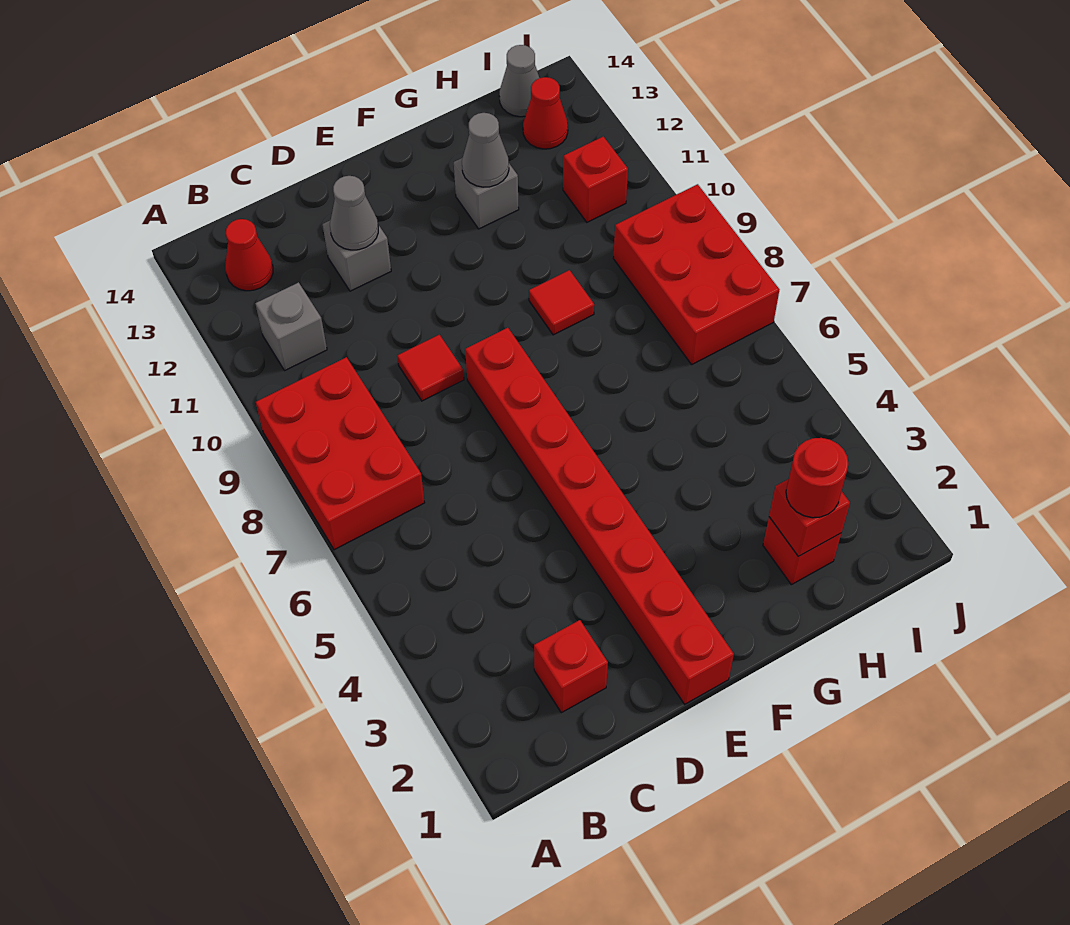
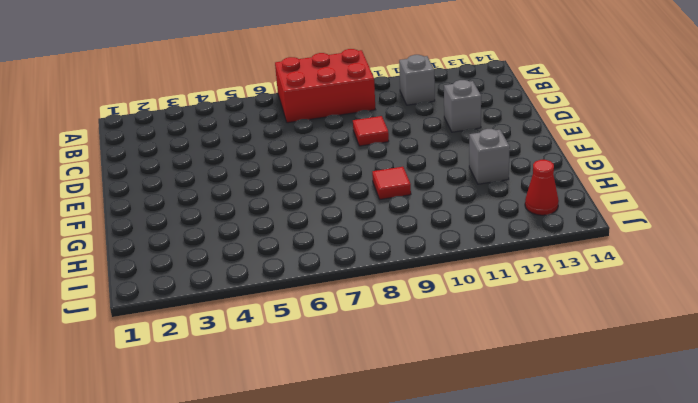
none -> red cone B13 level 1
none -> red brick C2 level 1
none -> red brick E1:E8 level 1

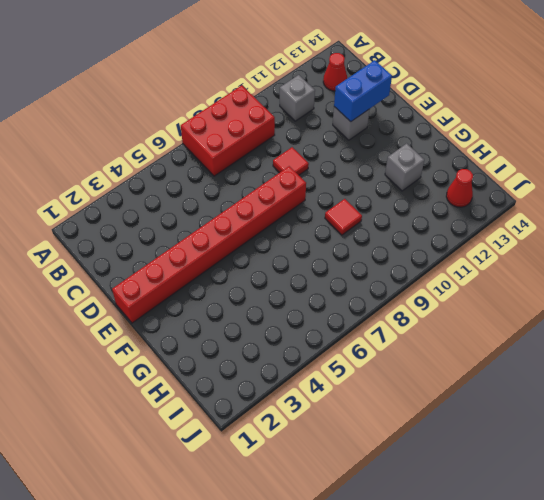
blue brick D12:D13 level 2 -> grey cone D12 level 2
none -> red brick C2 level 1
none -> red brick H2 level 1
none -> red brick I7:J9 level 1

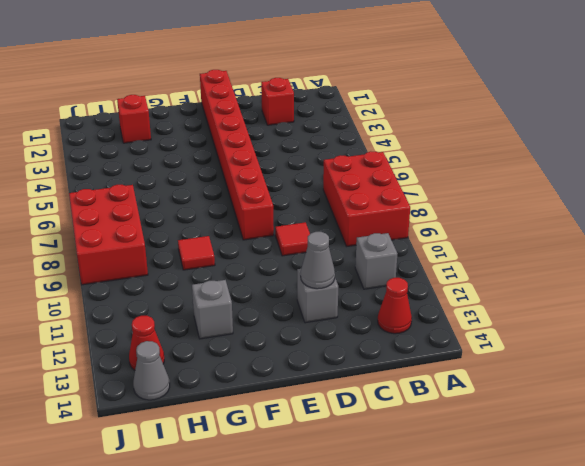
none -> red brick I11 level 1
none -> grey cone G12 level 2
none -> red brick H2 level 2

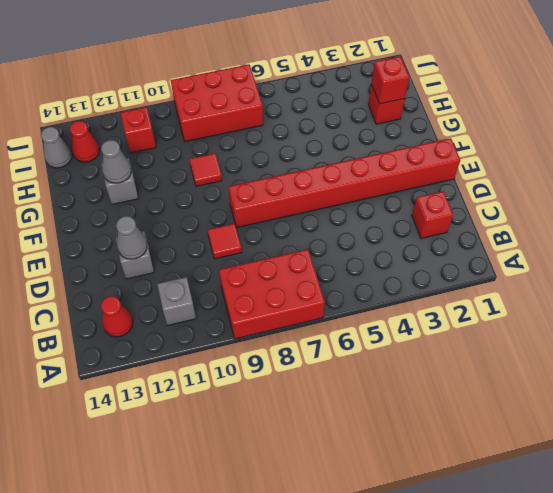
none -> red round brick H2 level 3

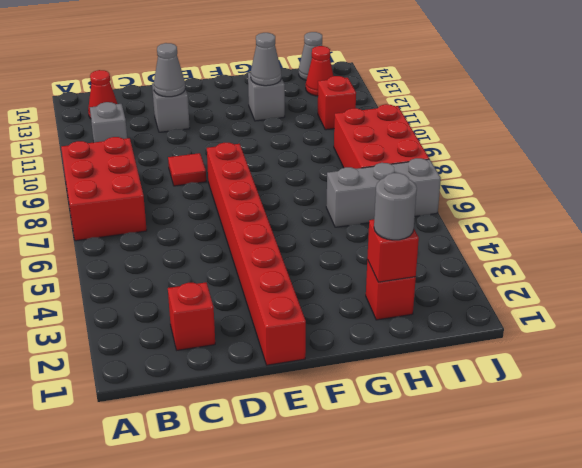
grey round brick H2 level 3 -> red round brick H2 level 3
grey brick H6:J6 level 1 -> none
none -> red tile G9 level 1

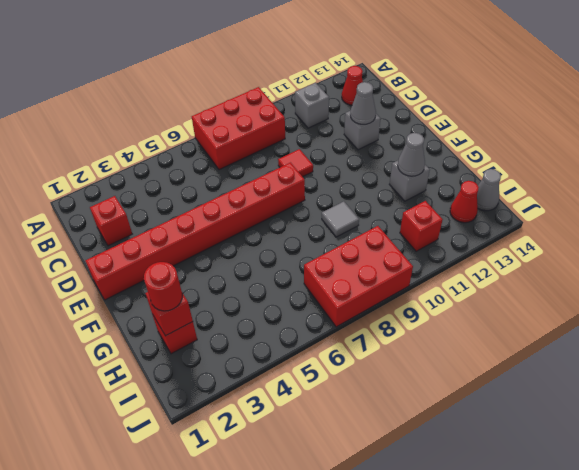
grey tile G9 level 1 -> red tile G9 level 1

